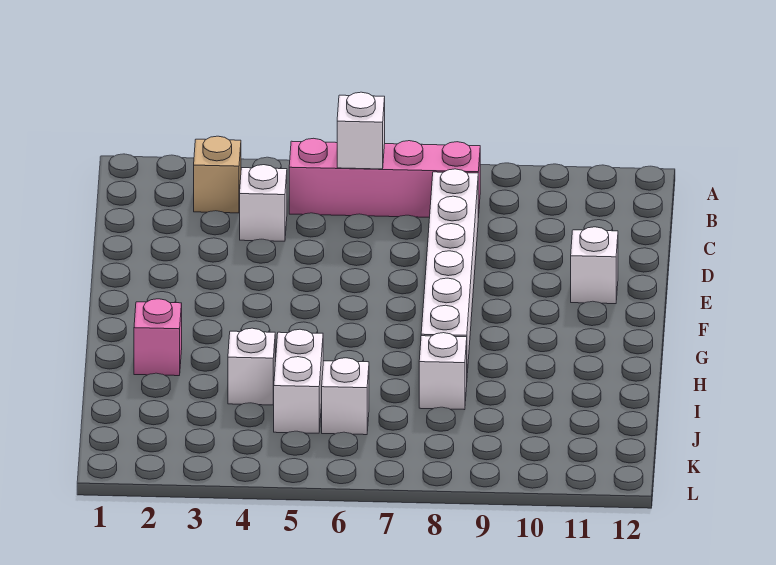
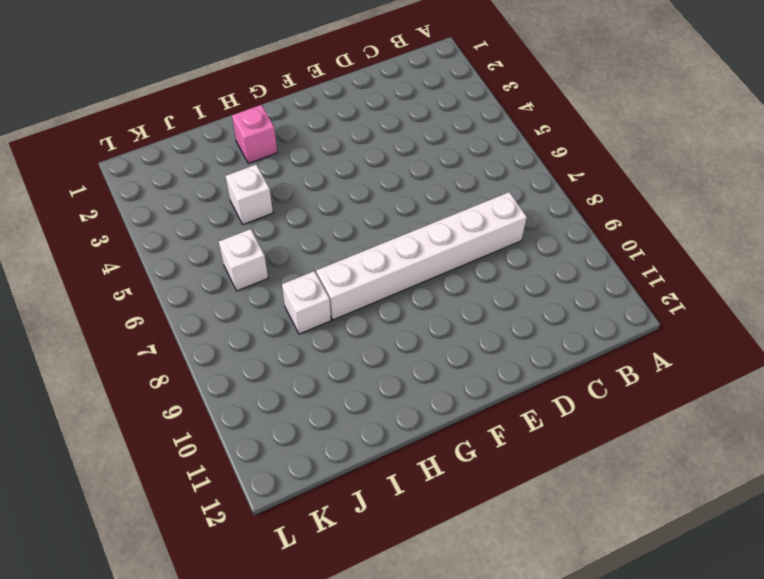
none -> tan brick B3 level 1
none -> pink brick B5:B8 level 1

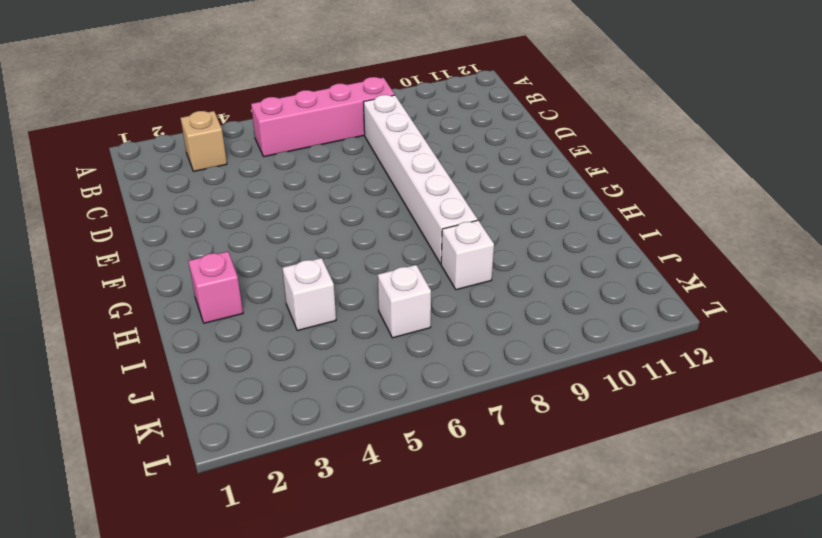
none -> white brick C4 level 1
none -> white brick E11 level 1

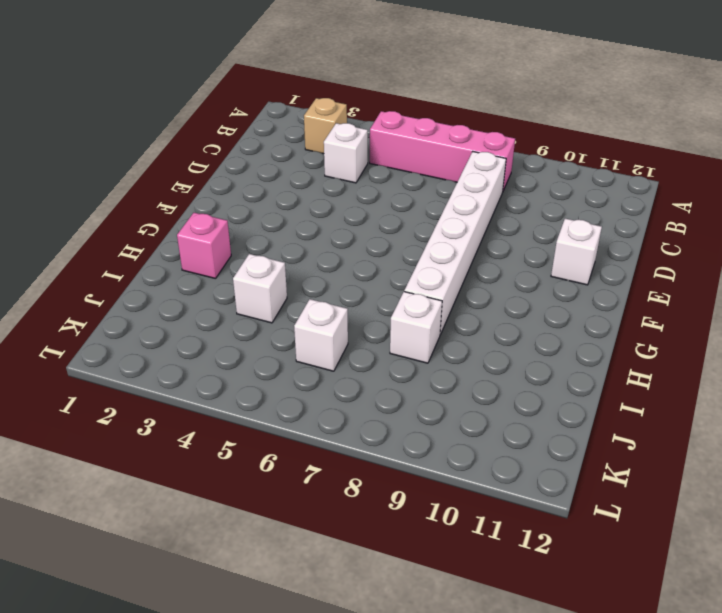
none -> white brick I5:J5 level 1
none -> white brick B6 level 2

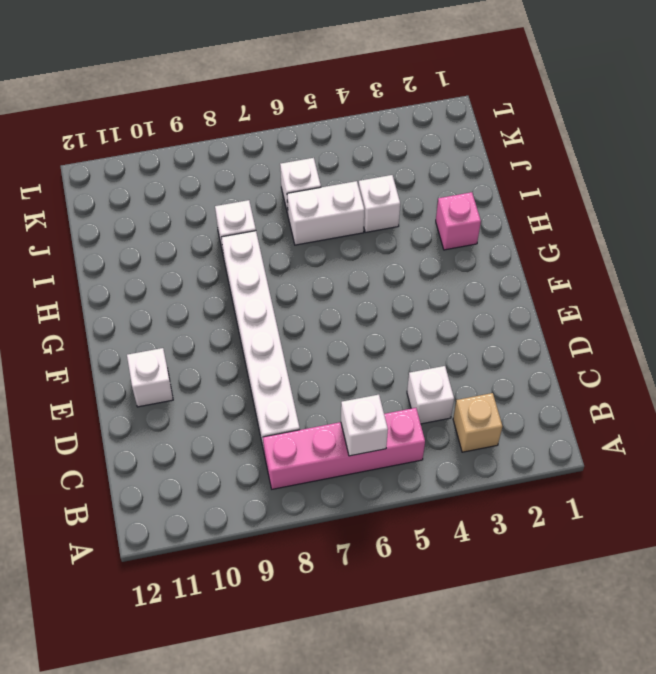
white brick I5:I6 level 1 -> white brick I5:J5 level 1

